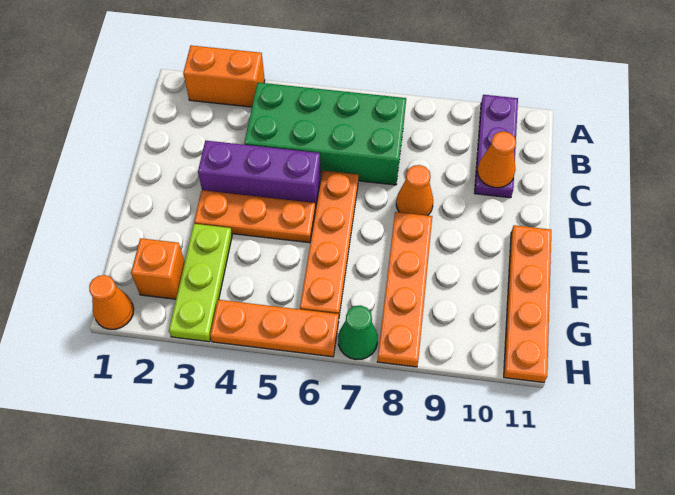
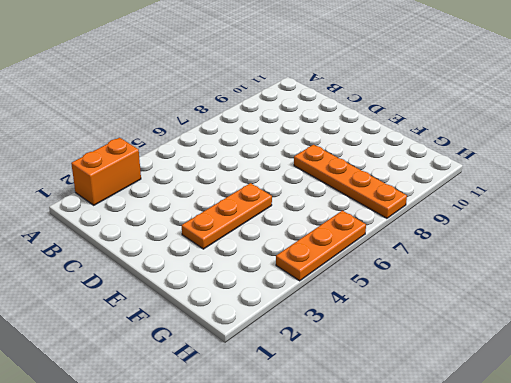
none -> purple plate A10:C10 level 1
none -> green brick B4:C7 level 1
none -> purple brick D3:D5 level 1

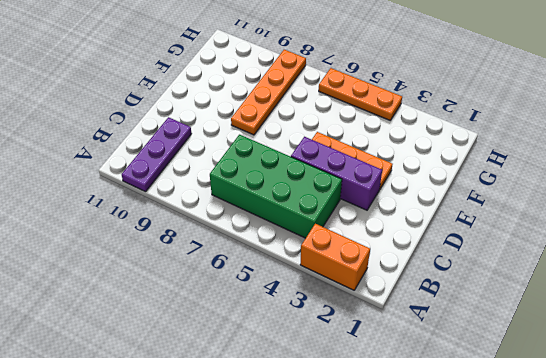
none -> orange plate D6:G6 level 1
none -> orange cone D8 level 1
none -> orange plate E11:H11 level 1

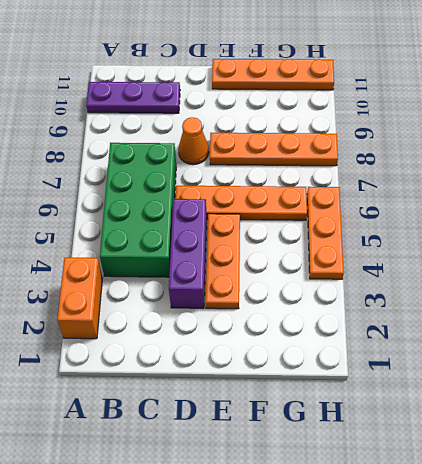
none -> lime plate F3:H3 level 1
none -> orange brick G2 level 1
none -> orange cone H1 level 1

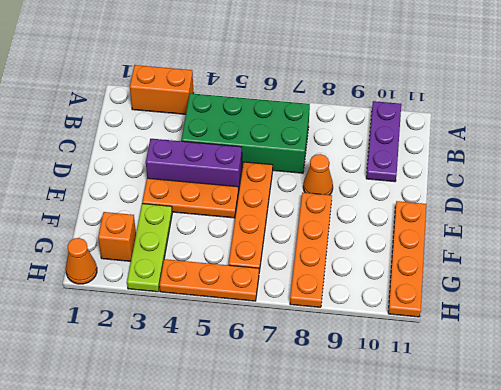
none -> green cone H7 level 1
none -> orange cone C10 level 2

